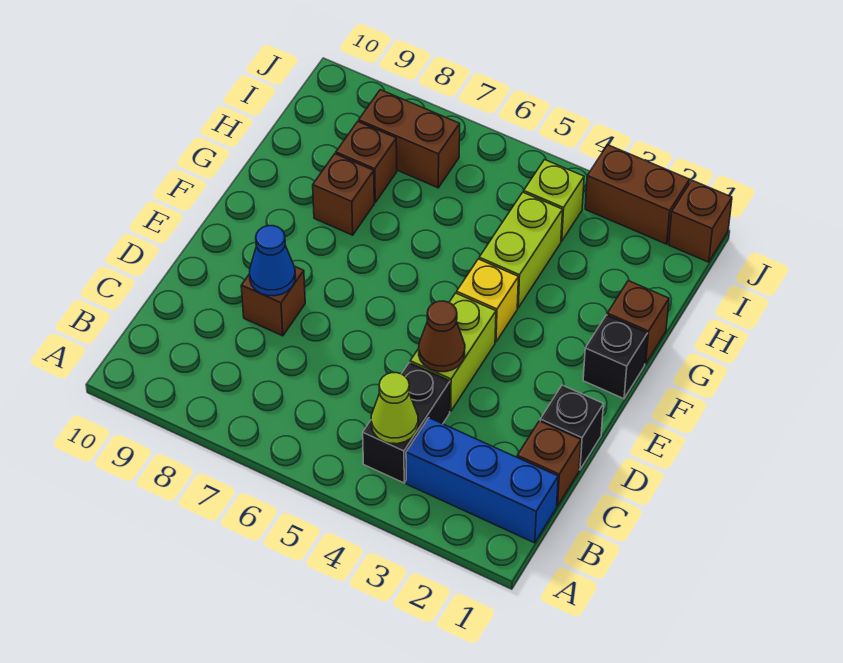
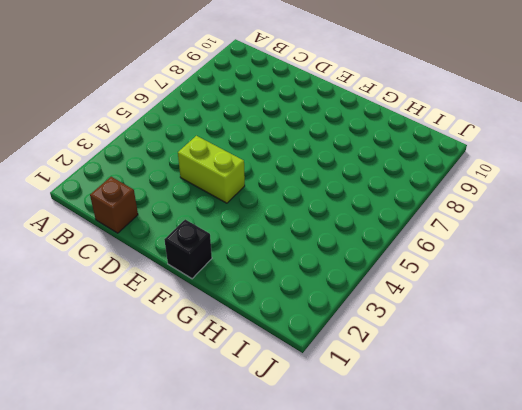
none -> blue brick B1:B3 level 1
none -> black brick B4:C4 level 1
none -> black brick D1 level 1

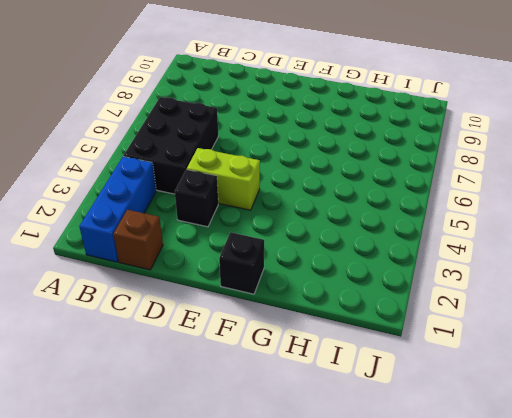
black brick B4:C6 level 1 -> black brick B4:C4 level 1
black brick D3 level 1 -> black brick D1 level 1
none -> brown brick D8 level 1
none -> yellow brick F4 level 1
none -> brown brick G1 level 1

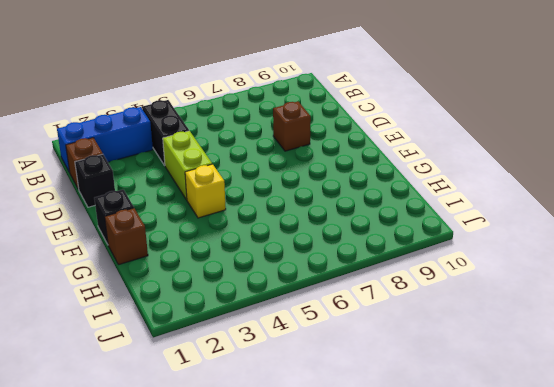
none -> lime brick G4:H4 level 1
none -> brown brick G8 level 1
none -> brown brick H8 level 1

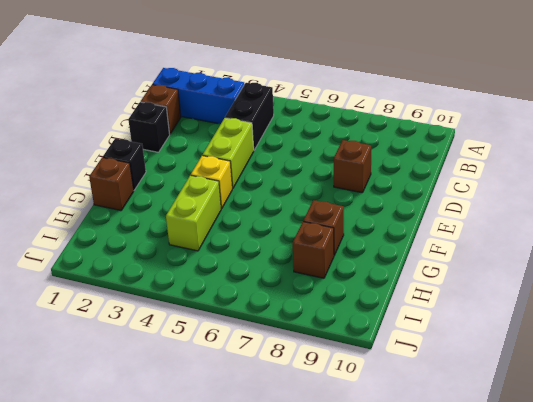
none -> lime brick I4 level 1
none -> brown brick I7:I8 level 1
none -> brown brick J1 level 1

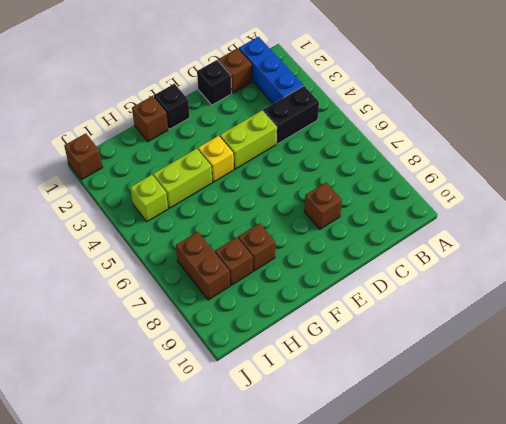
none -> brown brick J2:J3 level 1
none -> lime cone B4 level 2
none -> brown cone D4 level 2

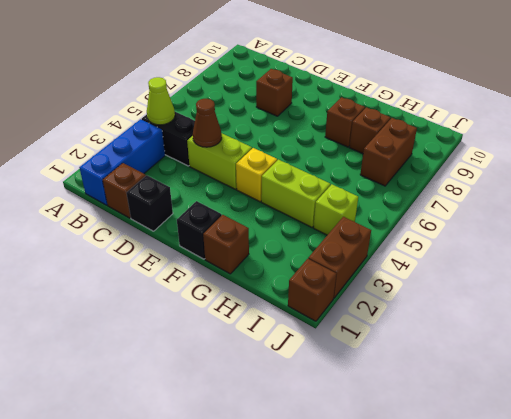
none -> blue cone D8 level 2

